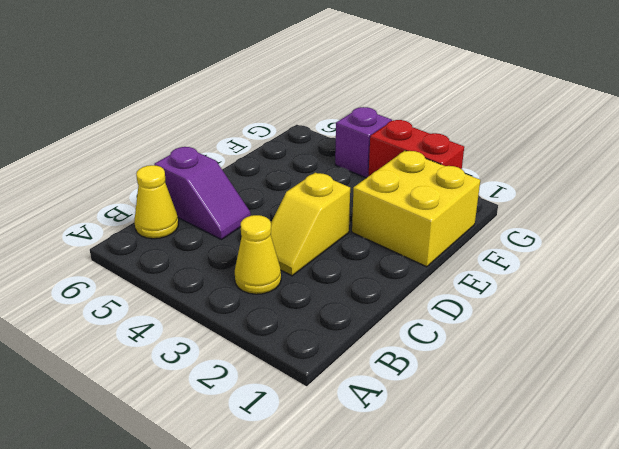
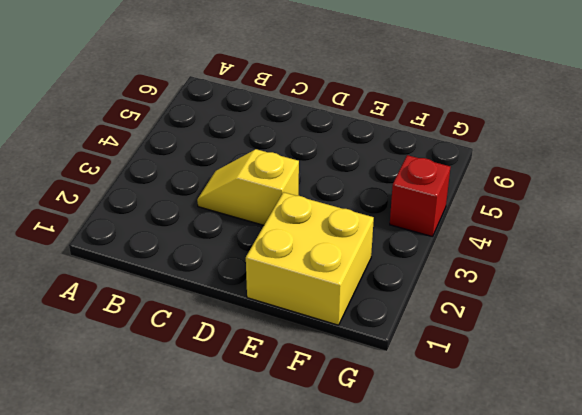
red brick G4 level 1 -> purple brick G4 level 1
none -> yellow cone B3 level 1
none -> yellow cone B6 level 1

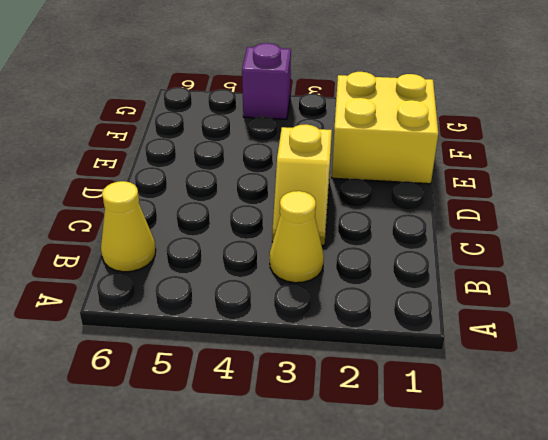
none -> purple slope C5:C6 level 1 top 6
none -> red brick G2:G3 level 1

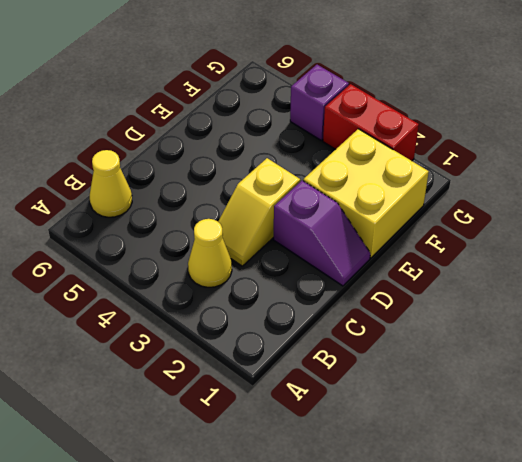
purple slope D1:D2 level 1 top 2 -> purple slope C5:C6 level 1 top 6

